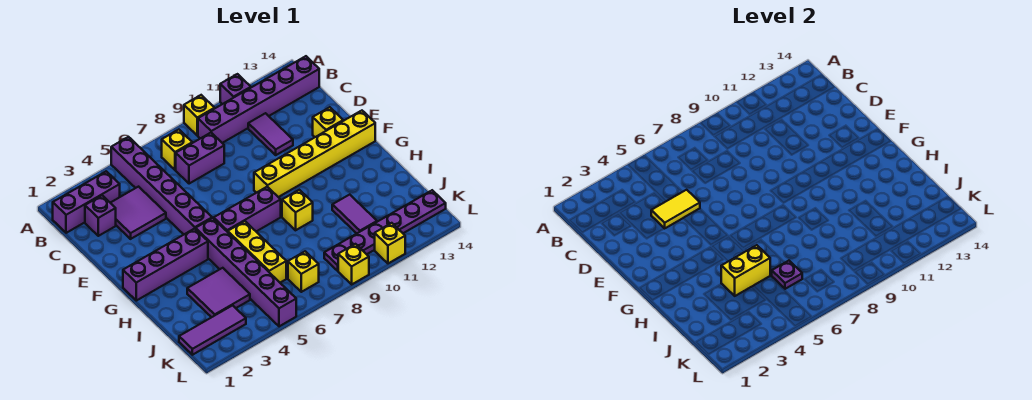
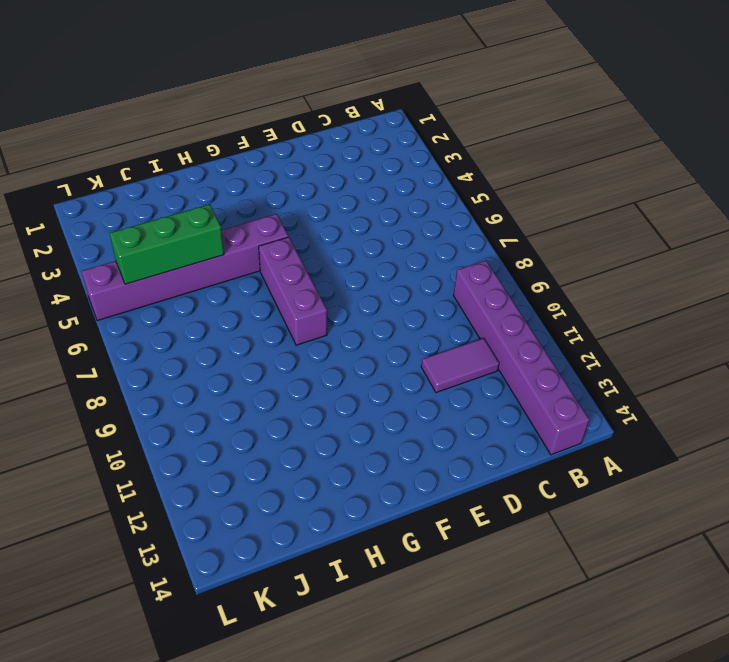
green brick I5:K5 level 2 -> yellow brick I4:I5 level 2
none -> purple brick A5:F5 level 1
none -> yellow brick A9 level 1
none -> purple brick A11 level 1

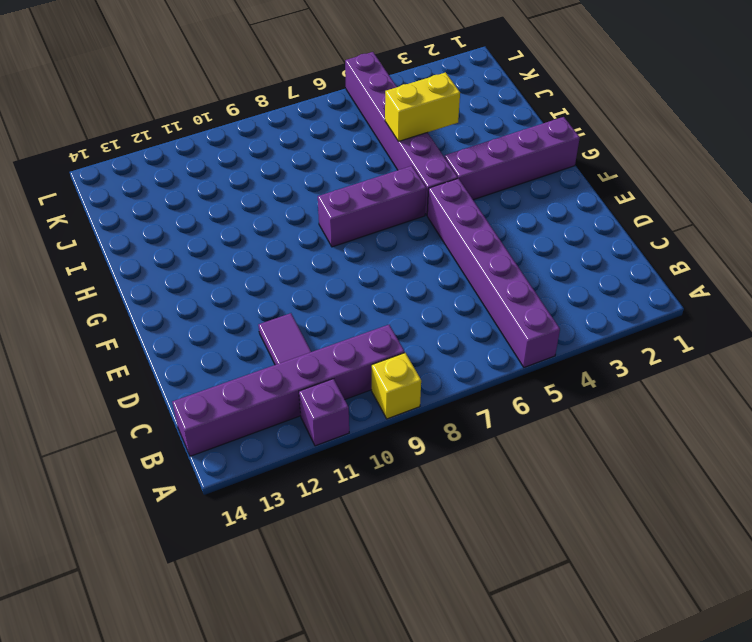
none -> purple brick B1:B3 level 1
none -> yellow brick B7 level 1
none -> purple brick C2 level 1

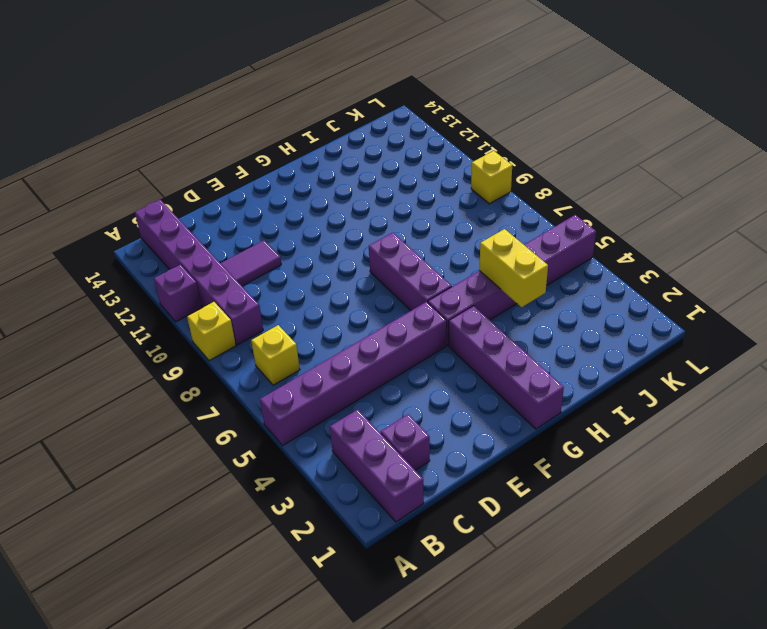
none -> purple tile C3:D4 level 1
none -> purple brick C7:C8 level 1
none -> yellow brick E13 level 1

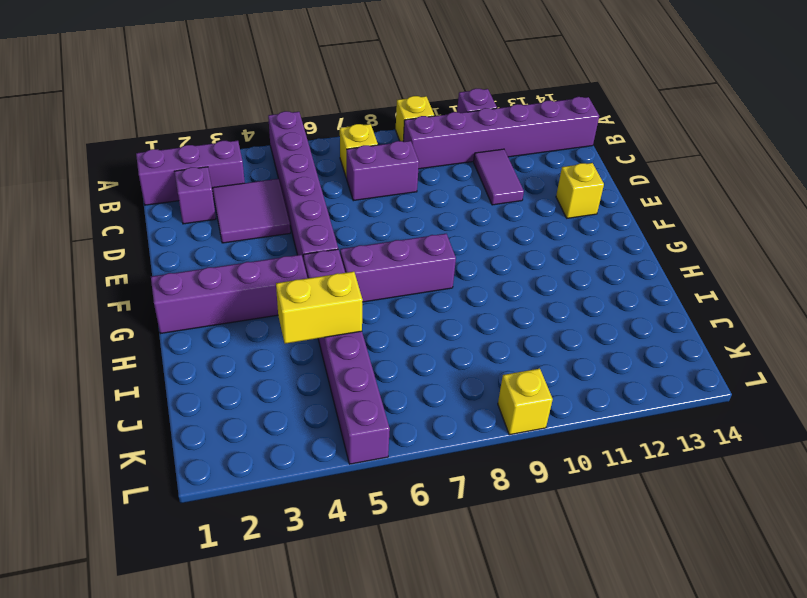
none -> yellow brick F9:F14 level 1
none -> yellow brick H6:J6 level 1
none -> yellow brick H9 level 1

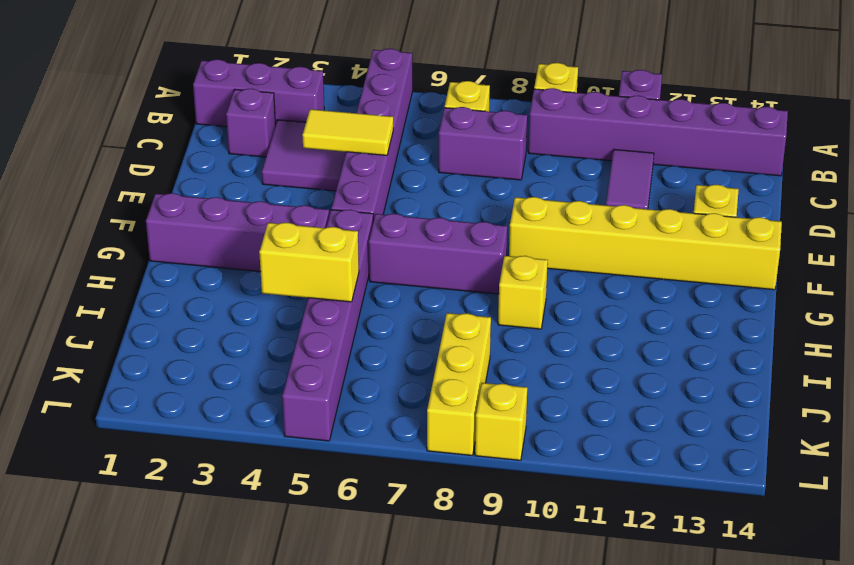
yellow brick J8:L8 level 1 -> yellow brick H6:J6 level 1
none -> purple tile I3:J4 level 1
none -> purple tile I11:J11 level 1
none -> purple tile K1:K3 level 1

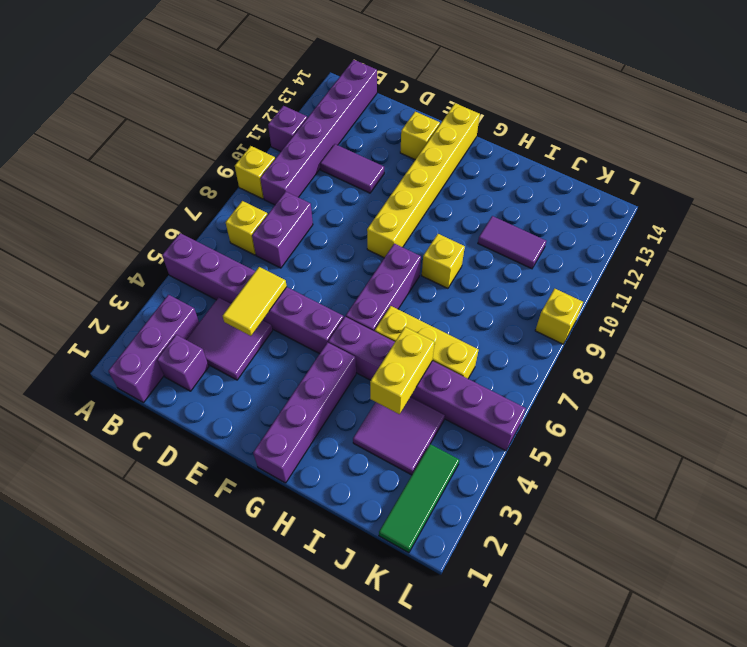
green tile K1:K3 level 1 -> purple tile K1:K3 level 1
none -> yellow brick K7 level 1
none -> purple plate K9:K14 level 1
none -> yellow brick L11 level 1

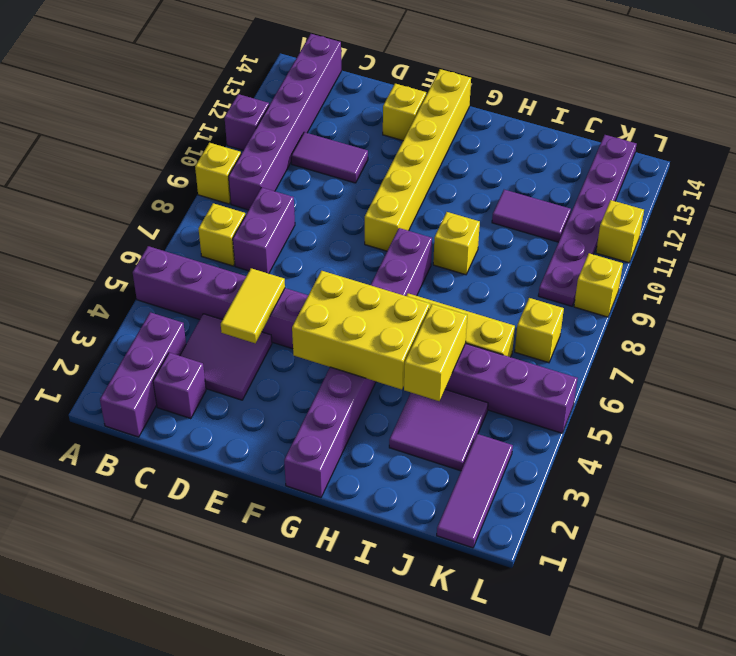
yellow brick F4:H5 level 2 -> none
none -> purple plate J6 level 2

